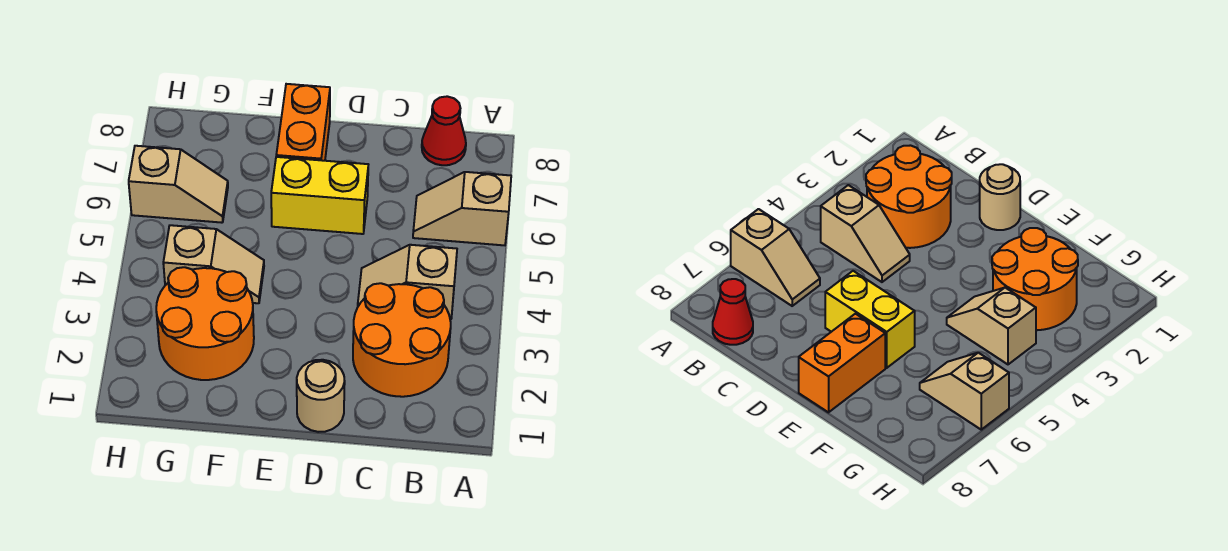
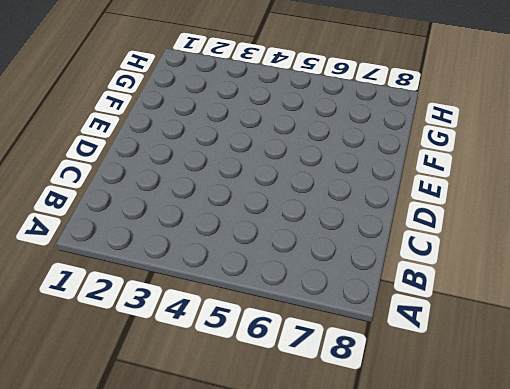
none -> tan slope A6:B6 level 1 top A
none -> orange round brick B2:C3 level 1

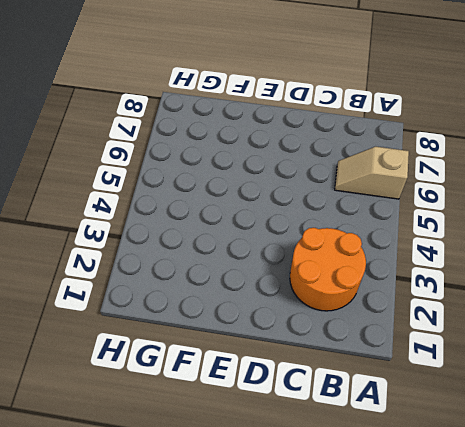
none -> tan slope B4:C4 level 1 top B
none -> red cone B8 level 1

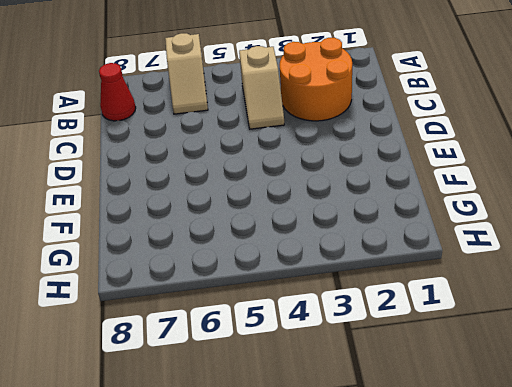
none -> tan round brick D1 level 1
none -> yellow brick D6:E6 level 1

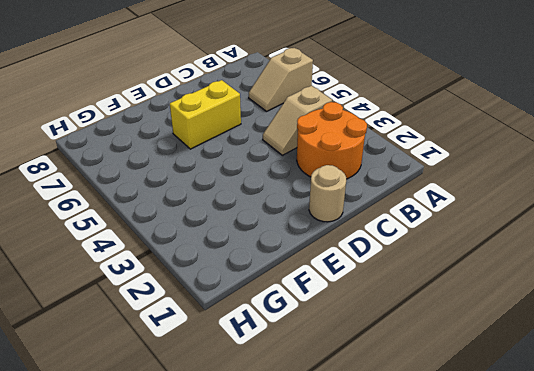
none -> red cone B8 level 1
none -> orange brick E7:E8 level 1

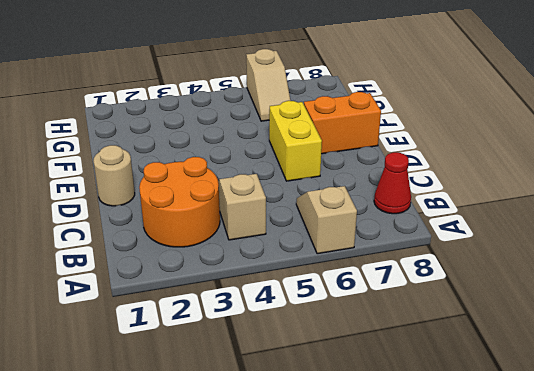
none -> orange round brick F2:G3 level 1
none -> tan slope F4:G4 level 1 top G

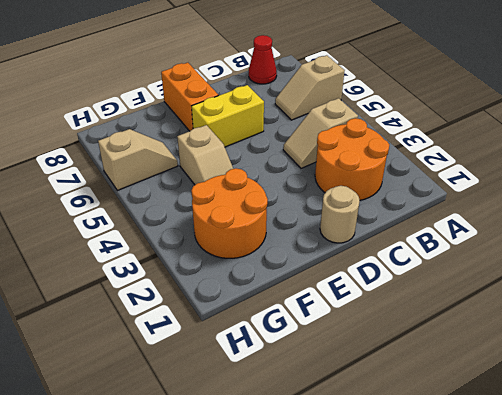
tan slope F4:F5 level 1 top 5 -> tan slope F4:G4 level 1 top G

